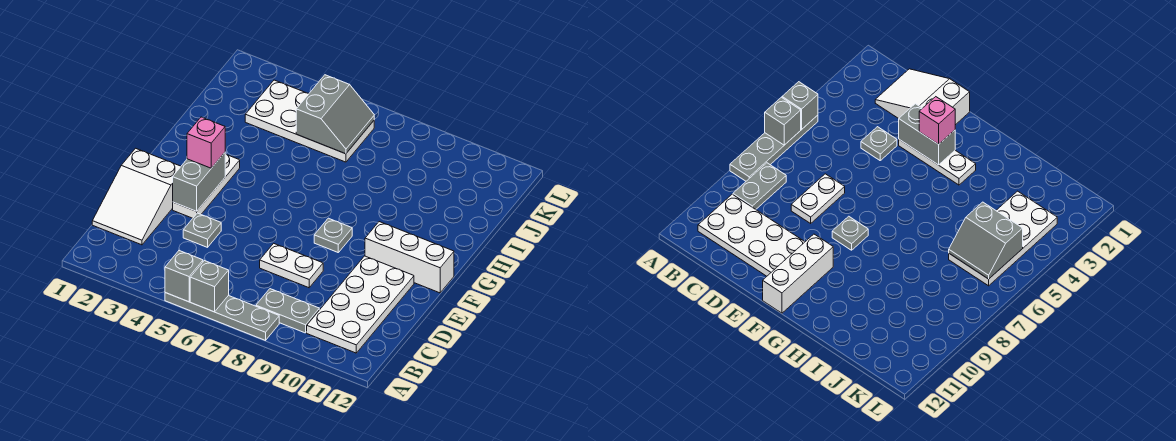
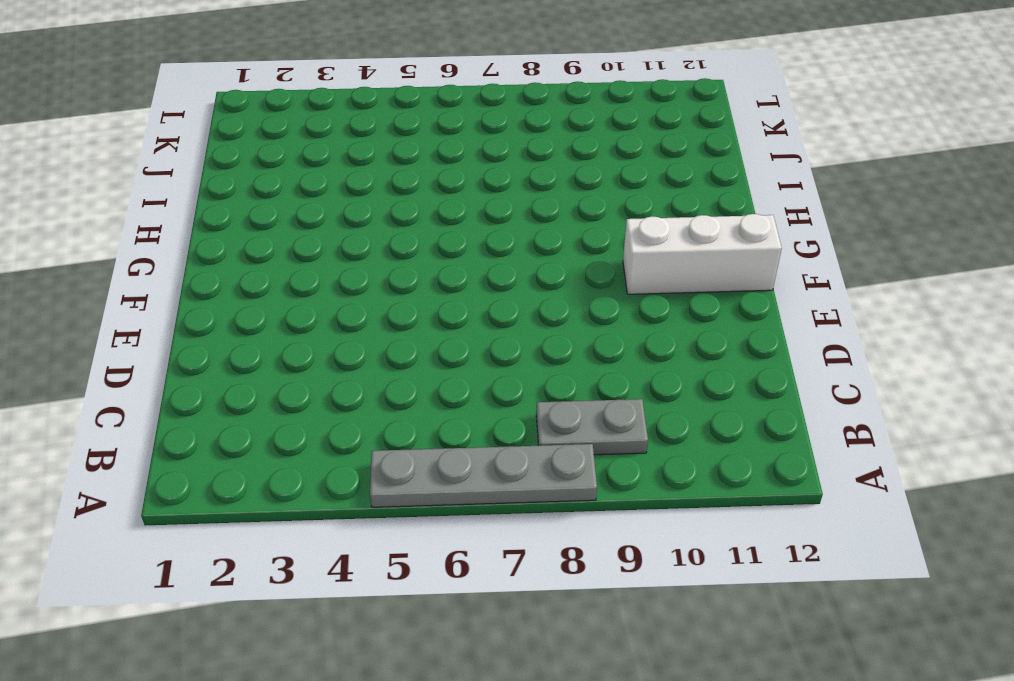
none -> white plate B10:E11 level 1
none -> white slope C1:E2 level 1 top E
none -> grey plate D4 level 1

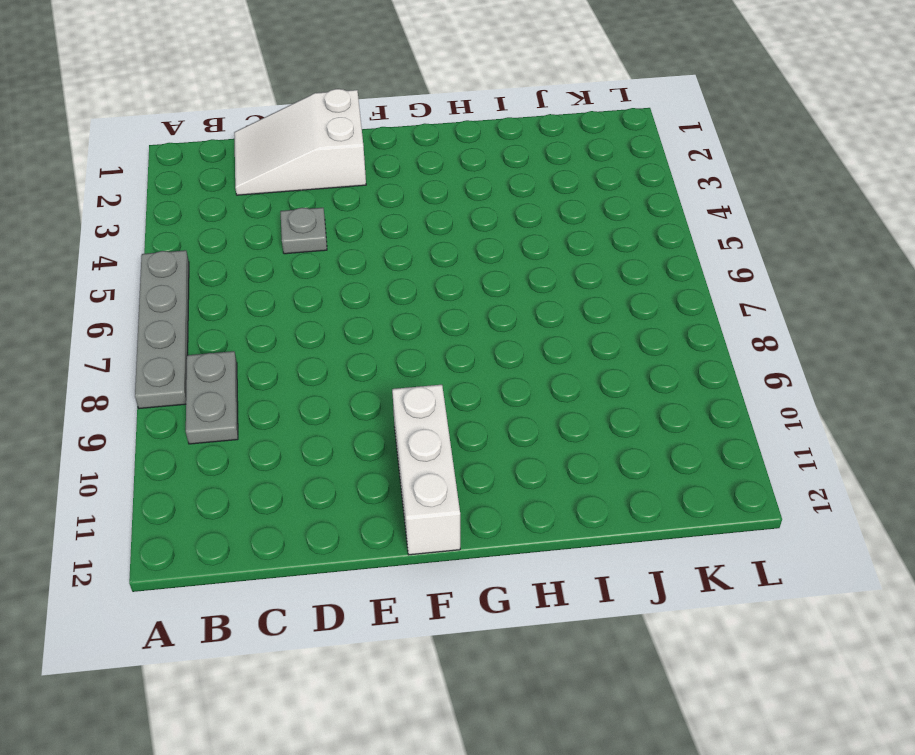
none -> white plate B10:E11 level 1
none -> white plate D7:D8 level 1
none -> white plate E3:G3 level 1

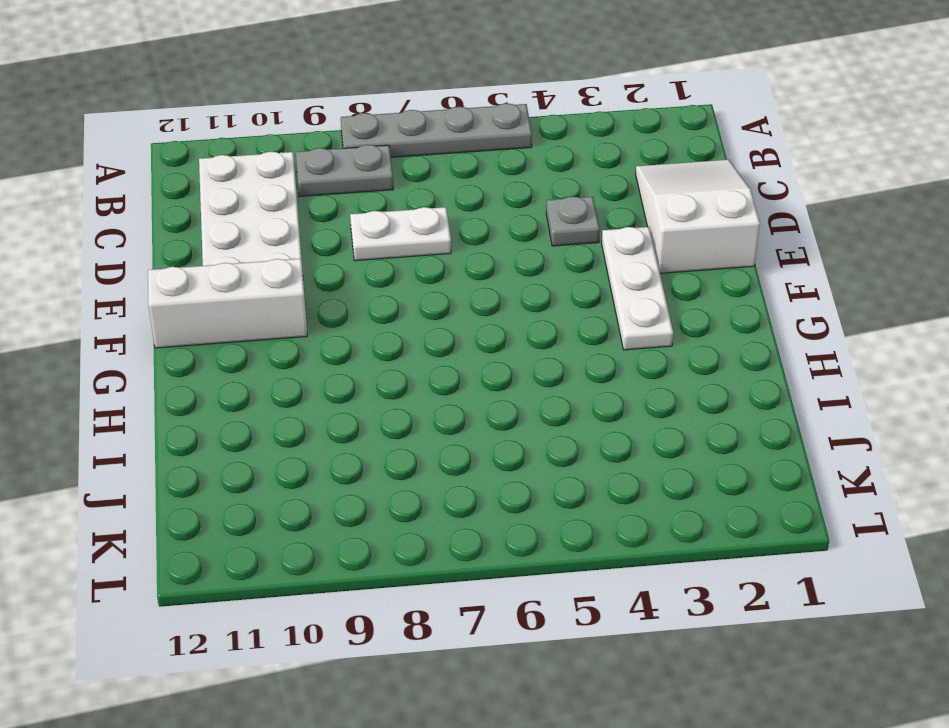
none -> grey plate F8 level 1
none -> white plate J3:K6 level 1
none -> grey brick A5 level 2

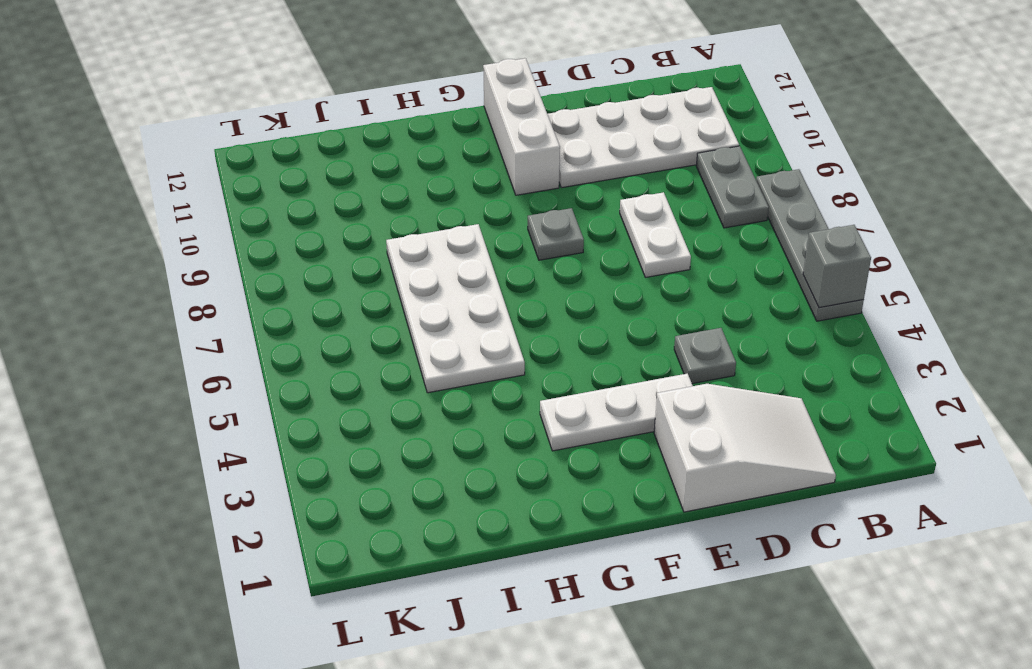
white plate H5:I8 level 1 -> white plate J3:K6 level 1
none -> grey brick A6 level 2
none -> grey brick E3:F3 level 2
none -> grey slope J5:K6 level 2 top 5

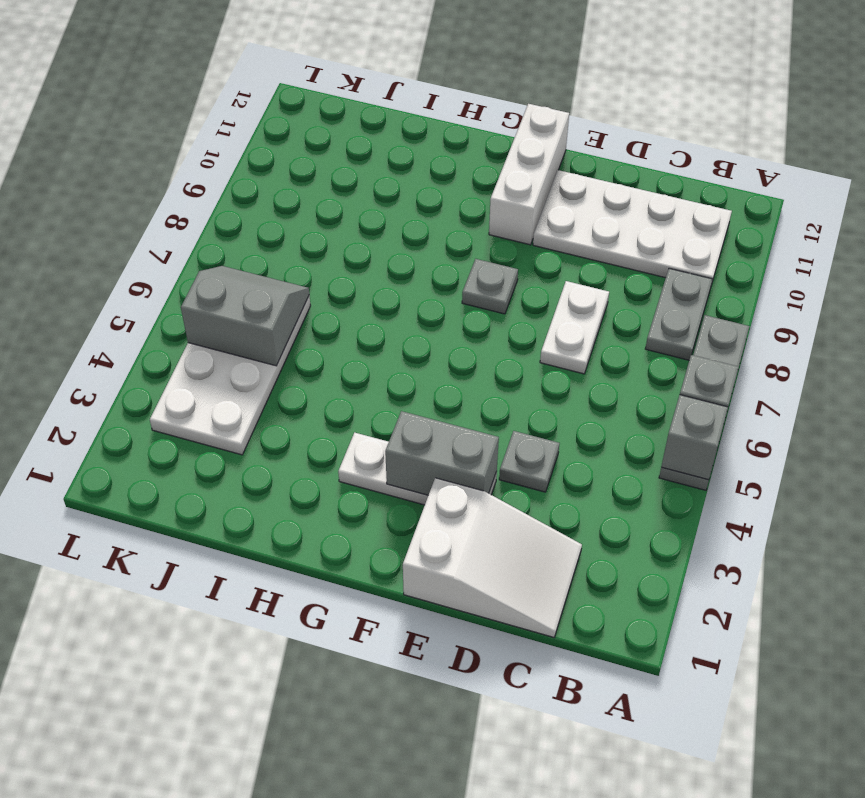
none -> pink brick F3 level 3

